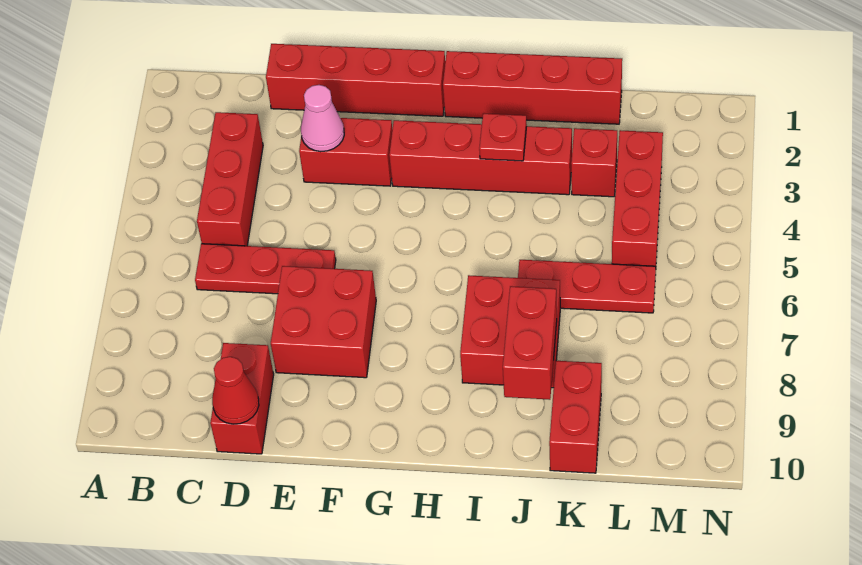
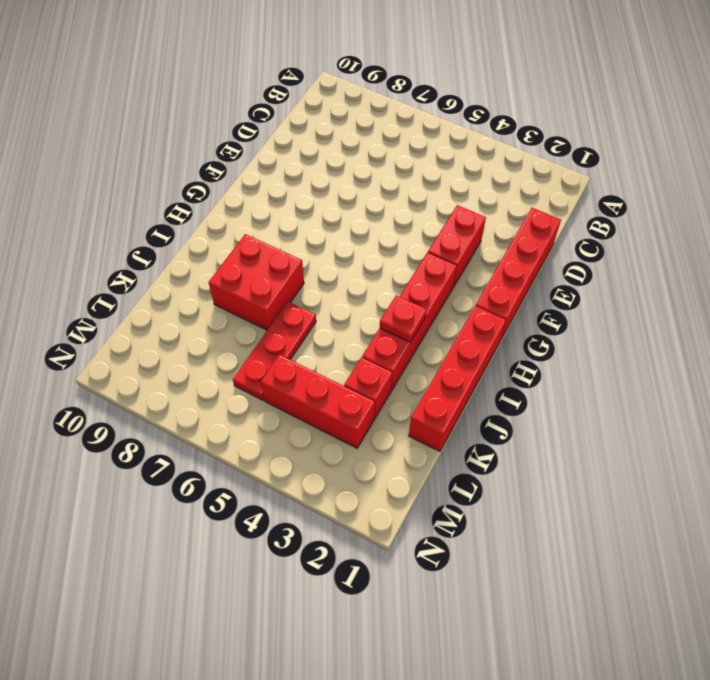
none -> red brick C3:C5 level 1
none -> red plate C6:E6 level 1
none -> red brick D9:D10 level 1

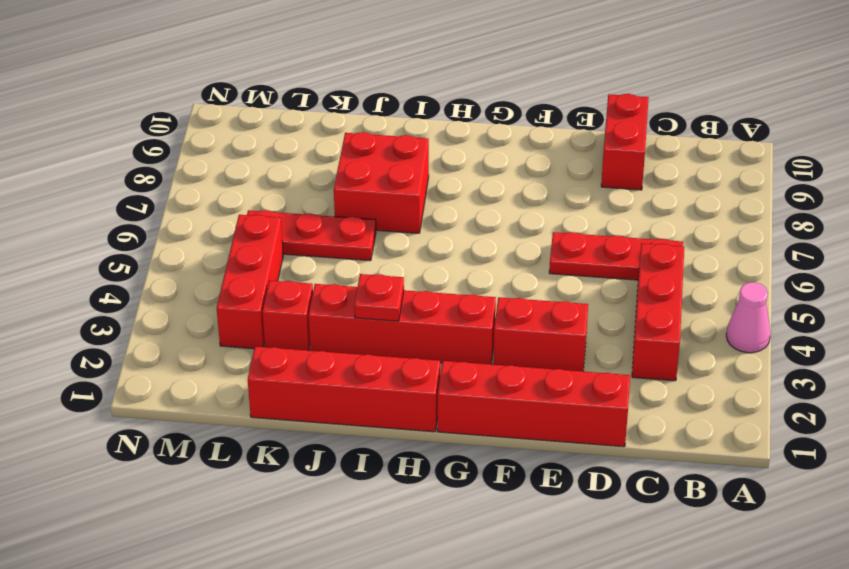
pink cone A4 level 1 -> pink cone E3 level 2
none -> red brick E7:F8 level 1
none -> red brick K9:K10 level 1
none -> red cone D10 level 2

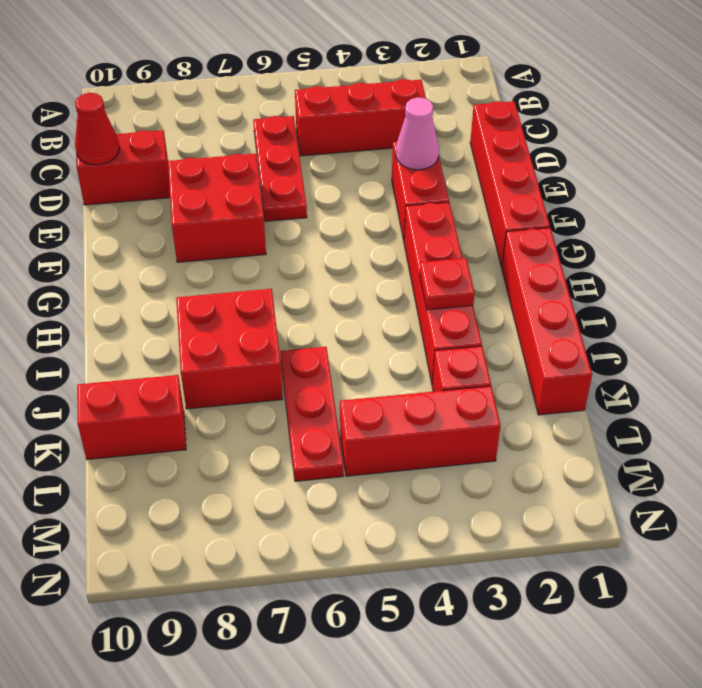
none -> red brick J8:J9 level 2

